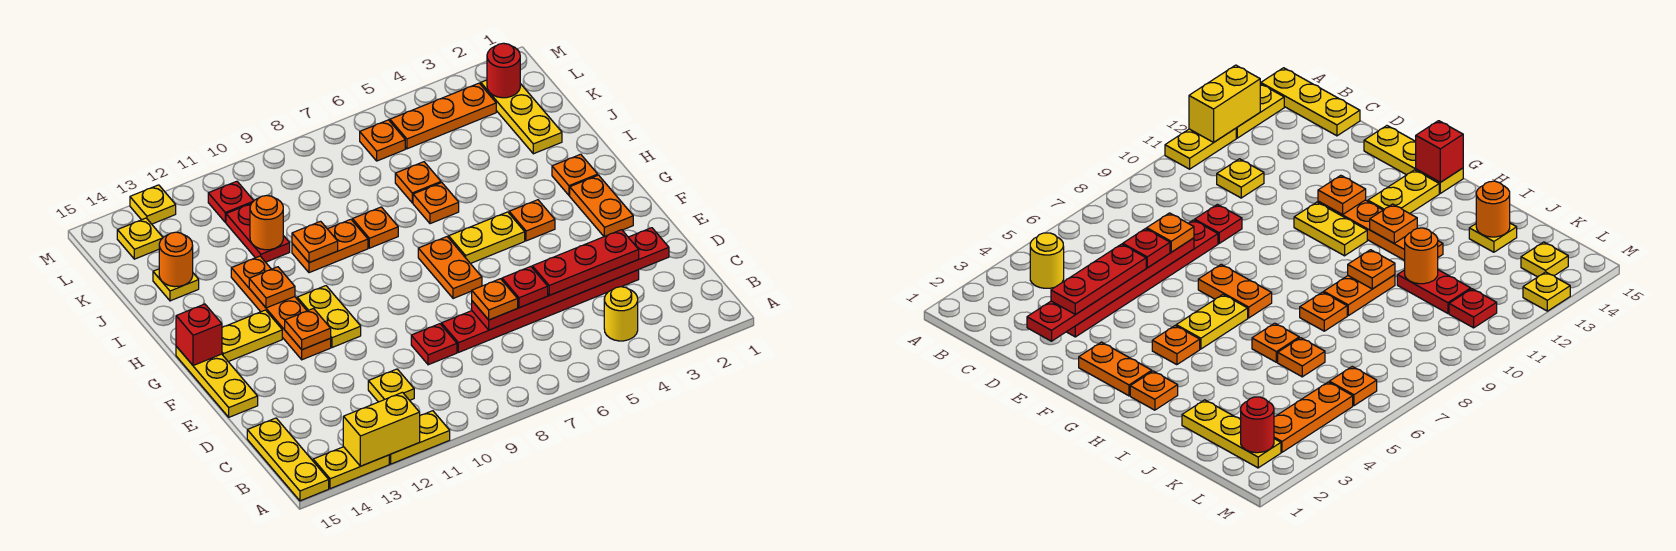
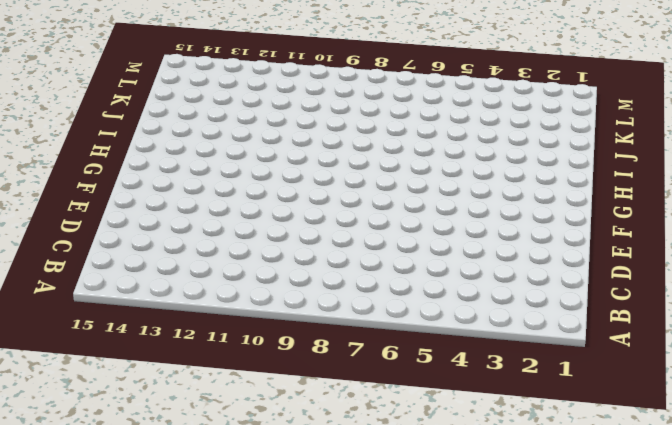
none -> yellow plate A11:A12 level 1
none -> yellow plate A13:A14 level 1
none -> yellow plate A15:C15 level 1
none -> yellow round brick B4 level 1

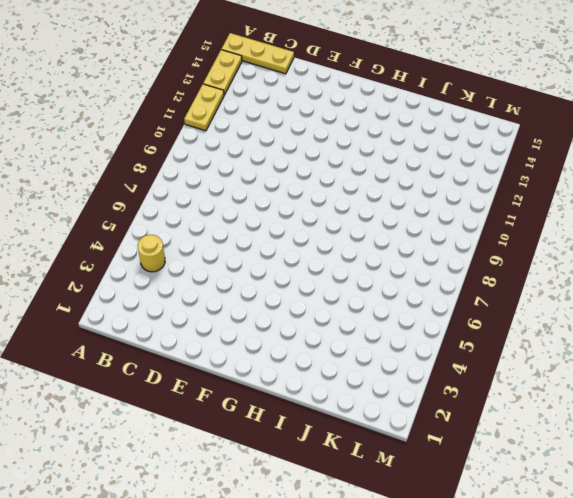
none -> yellow plate C11 level 1
none -> red plate D3:D8 level 1
none -> red plate D9 level 1
none -> yellow plate E15:G15 level 1

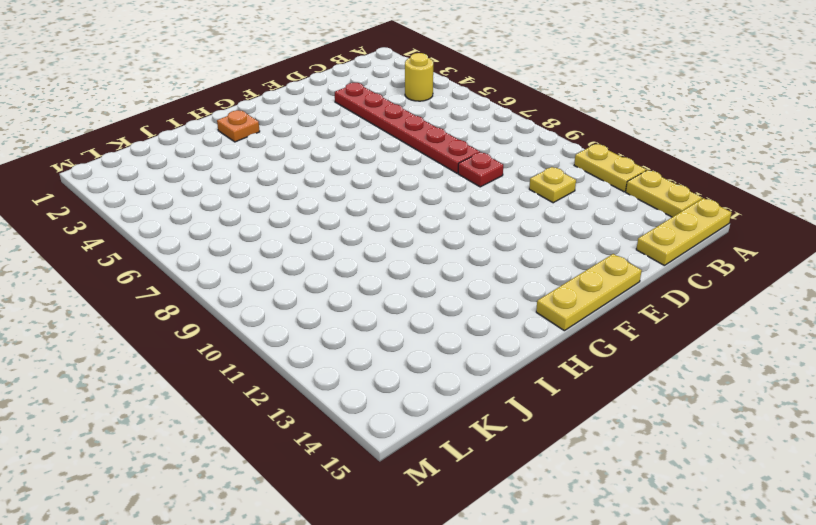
none -> orange plate F2:G2 level 1
none -> orange plate F7:G7 level 1
none -> yellow plate F11:G11 level 1
none -> orange plate F12:I12 level 1

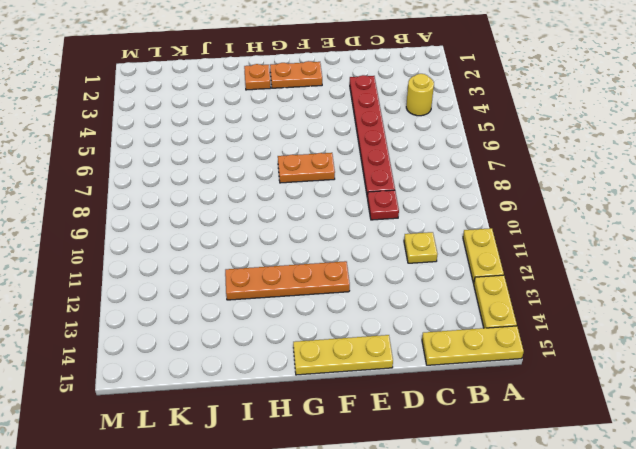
none -> yellow plate F11:G11 level 1
none -> orange plate G4 level 1
none -> yellow plate G5:G6 level 1
none -> yellow plate G13:G14 level 1

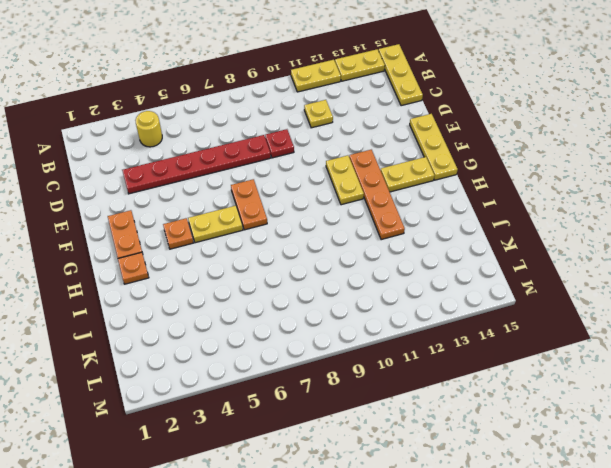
none -> orange plate I6 level 1
none -> orange plate I8 level 1
none -> orange plate I9:I10 level 1
none -> yellow plate J2:L2 level 1

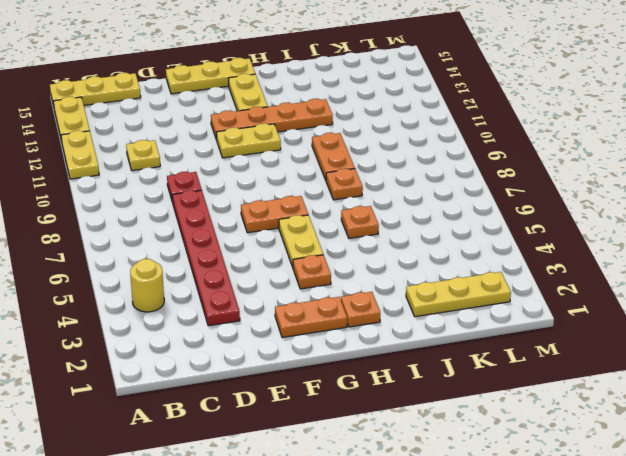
none -> orange plate J6 level 1
none -> red plate J11:K11 level 1
none -> yellow plate J14 level 1
none -> orange plate L3:L5 level 1

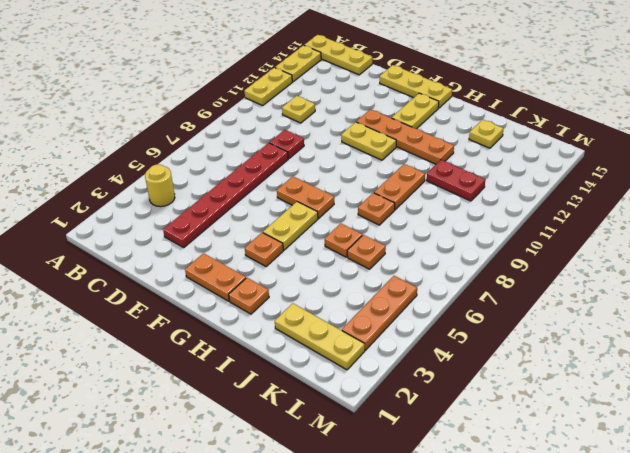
none -> orange plate L6 level 1
none -> red plate L11 level 1
none -> yellow plate L14 level 1
none -> yellow plate M13 level 1

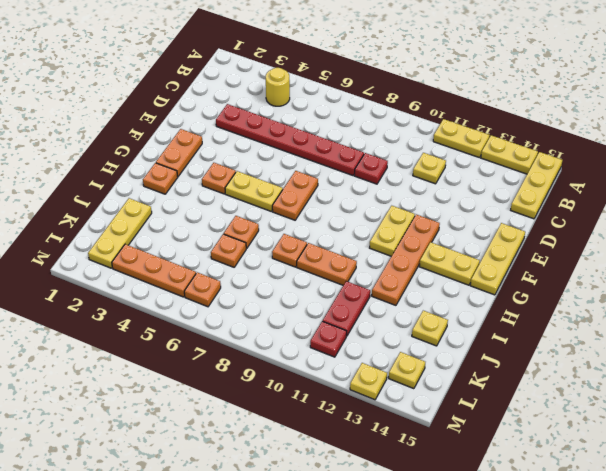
none -> yellow brick A12:A13 level 2
none -> red plate D2:D7 level 2
none -> orange plate F12 level 2
none -> red brick G15 level 2

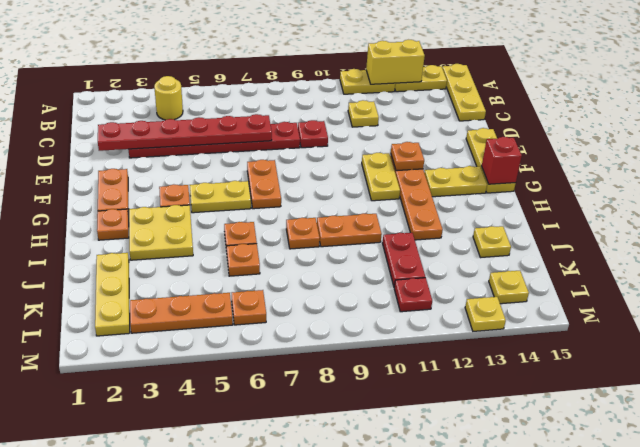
yellow plate H3:I4 level 1 -> none
none -> orange plate H12 level 2
none -> orange plate I10 level 2
none -> orange round brick J11 level 2
none -> orange round brick J14 level 2

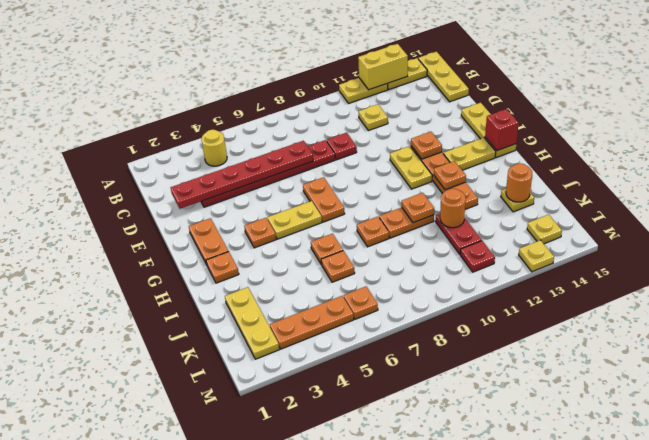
none -> red round brick L2 level 2
none -> red plate D3:D5 level 3
none -> red plate D6 level 3
none -> orange plate D7 level 3

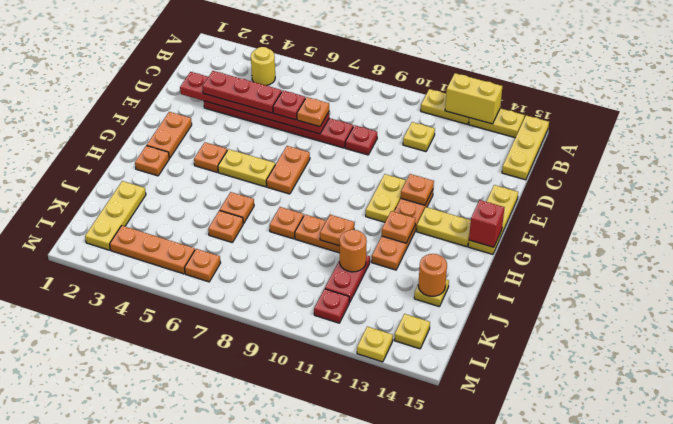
none -> red round brick L2 level 2

